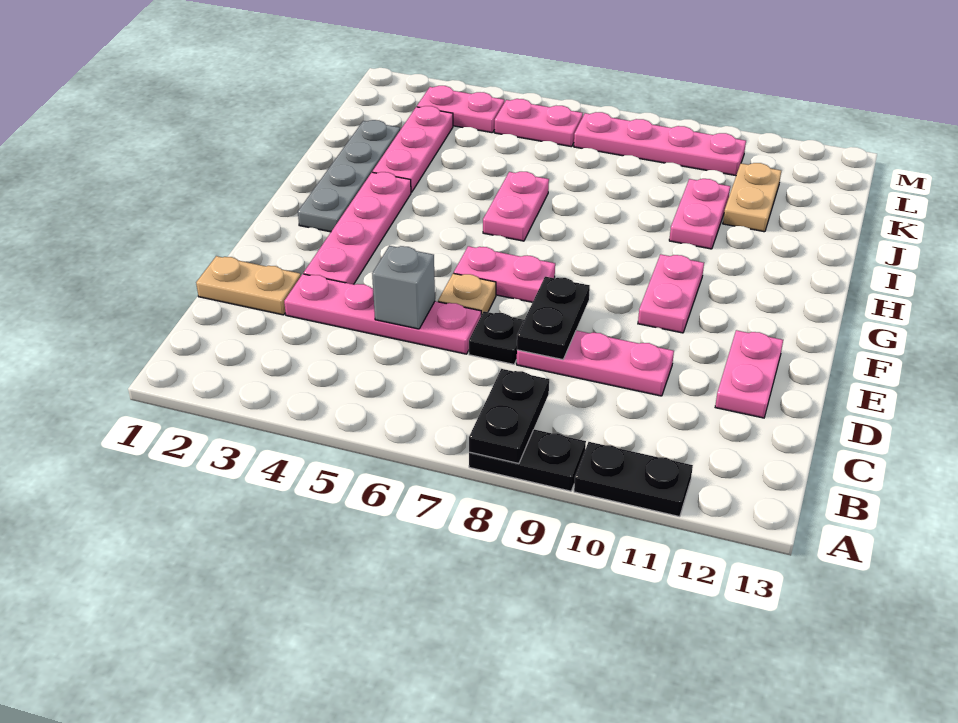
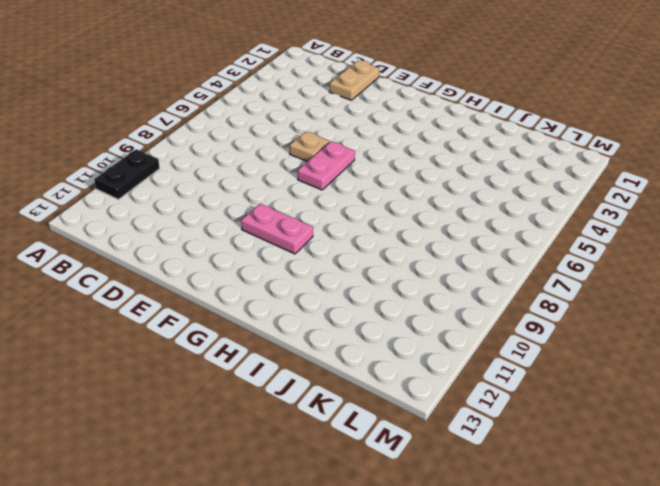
none -> black plate A8:A9 level 1
none -> pink plate D3:D6 level 1
none -> black plate D7 level 1

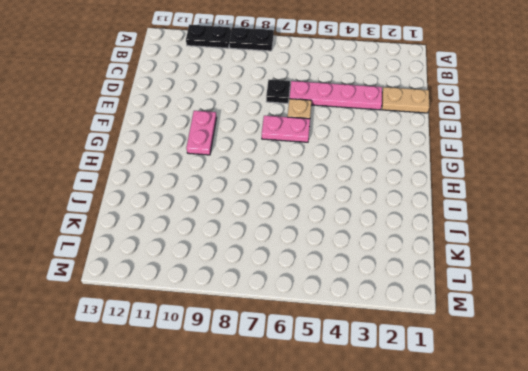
none -> pink plate D8:D10 level 1
none -> pink plate D12:E12 level 1
none -> pink plate E3:H3 level 1

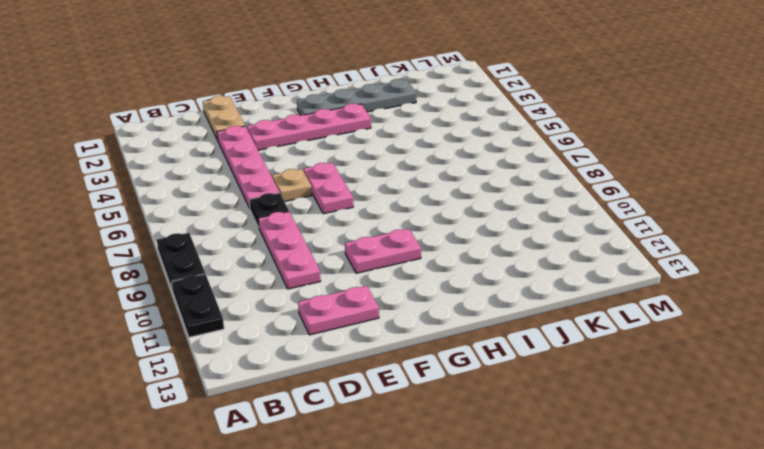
none -> pink plate H6:I6 level 1
none -> pink plate I3:K3 level 1
none -> pink plate I10:J10 level 1

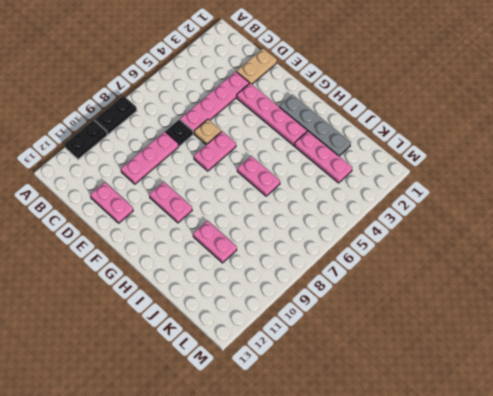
none -> tan plate J11:K11 level 1
none -> pink plate L3:L4 level 1
none -> pink plate L5:L6 level 1

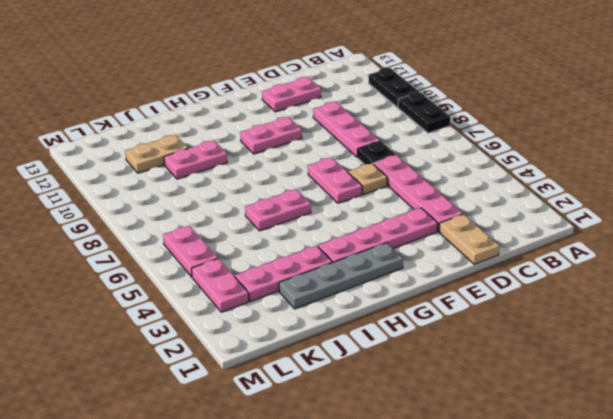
none -> pink plate L7:L10 level 1
none -> black plate A8:B8 level 2
none -> grey brick D5 level 2

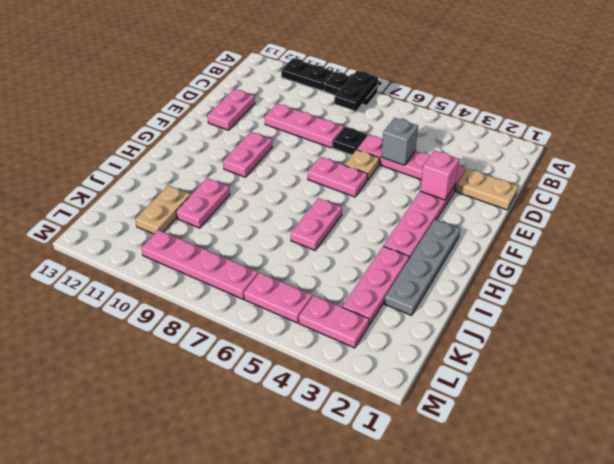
pink brick E3 level 2 -> none
none -> black plate D8:E8 level 2

